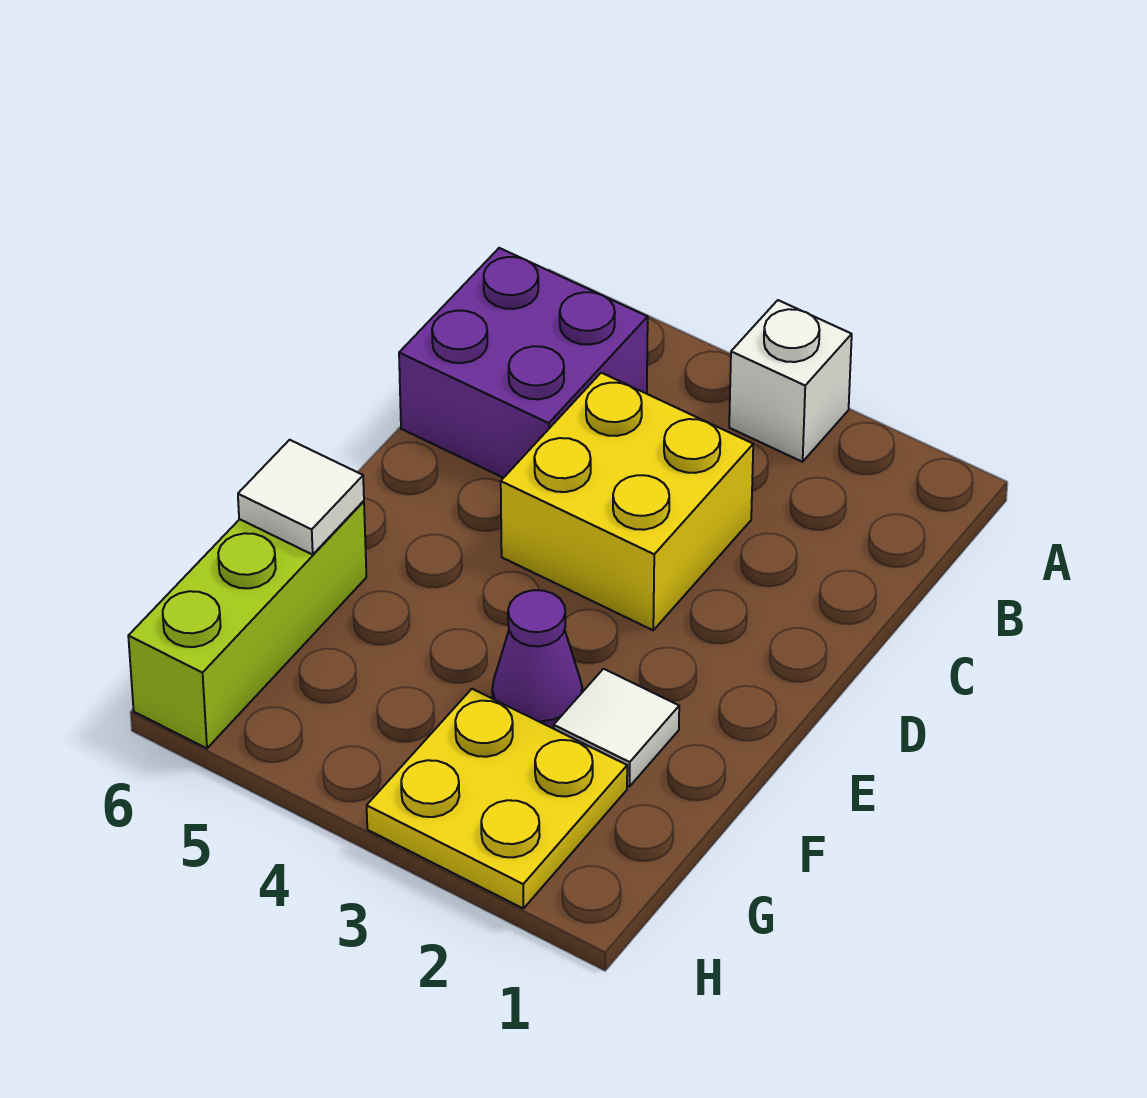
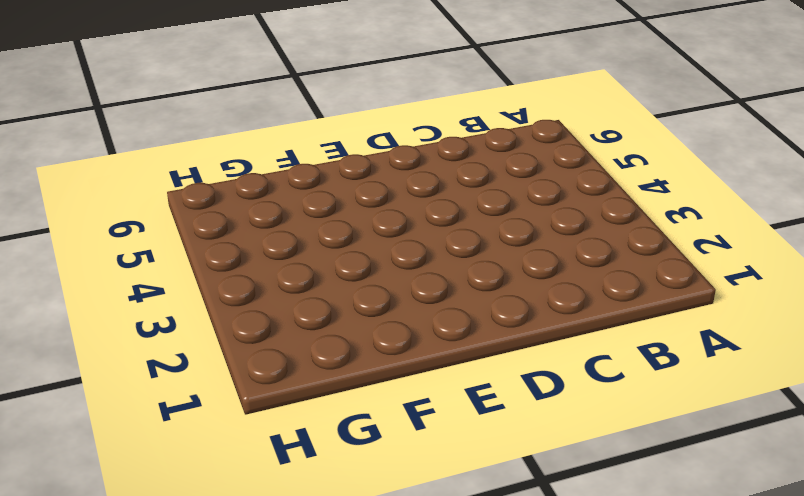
none -> white brick A3 level 1
none -> purple brick B5:C6 level 1

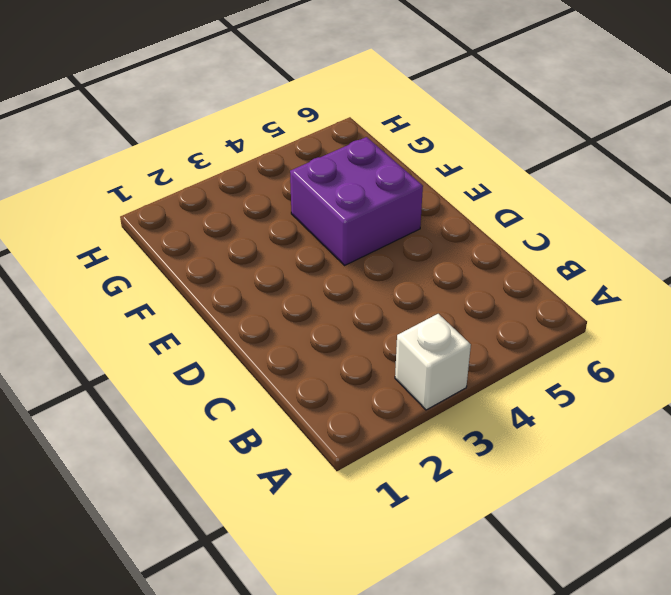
purple brick E4:F5 level 1 -> purple brick B5:C6 level 1
none -> yellow brick C3:D4 level 1
none -> white tile F2 level 1

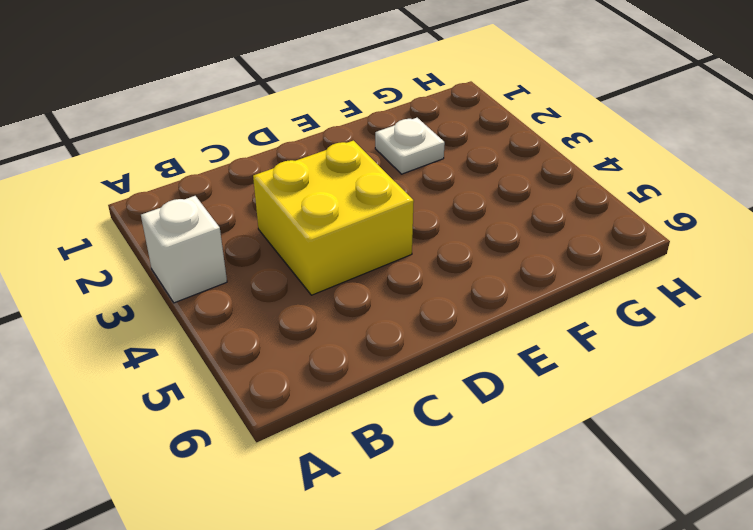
white plate F2 level 1 -> white tile F2 level 1
none -> purple brick B5:C6 level 1
none -> purple cone F3 level 1

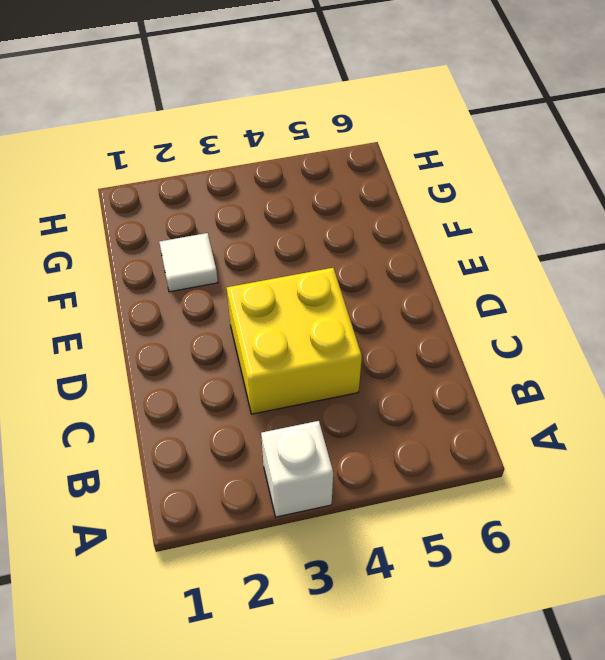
none -> purple brick B5:C6 level 1
none -> purple cone F3 level 1

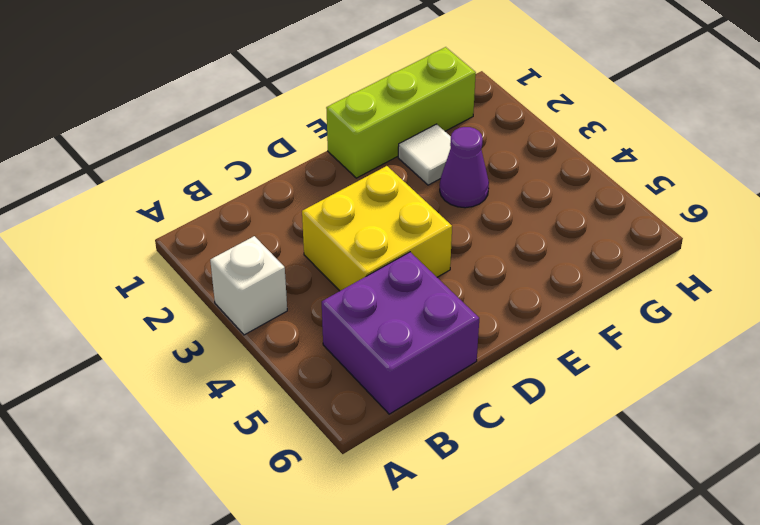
lime brick E1:G1 level 1 -> lime brick F6:H6 level 1
none -> yellow plate G2:H3 level 1
none -> white tile F6 level 2

